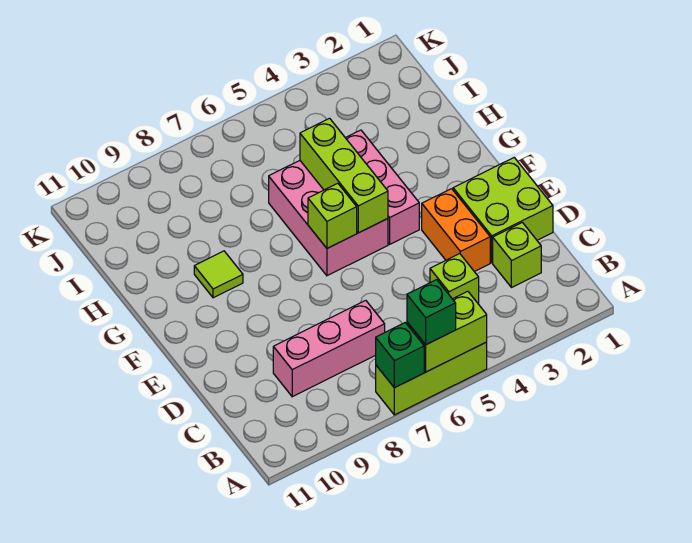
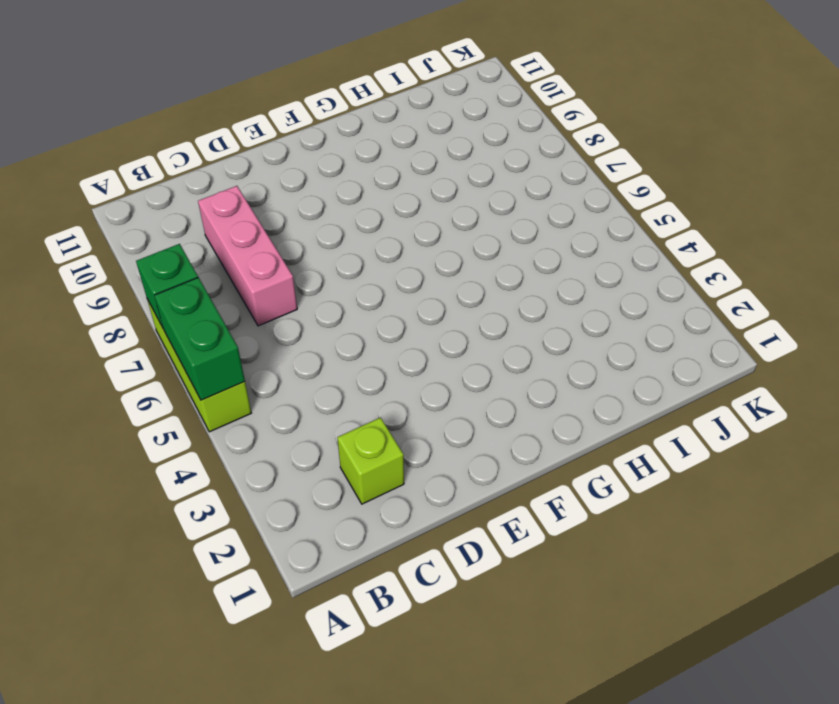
green brick A5:A6 level 2 -> lime brick A5:A6 level 2
none -> lime brick C4 level 1
none -> lime brick D1:E2 level 1
none -> orange brick D3:E3 level 1

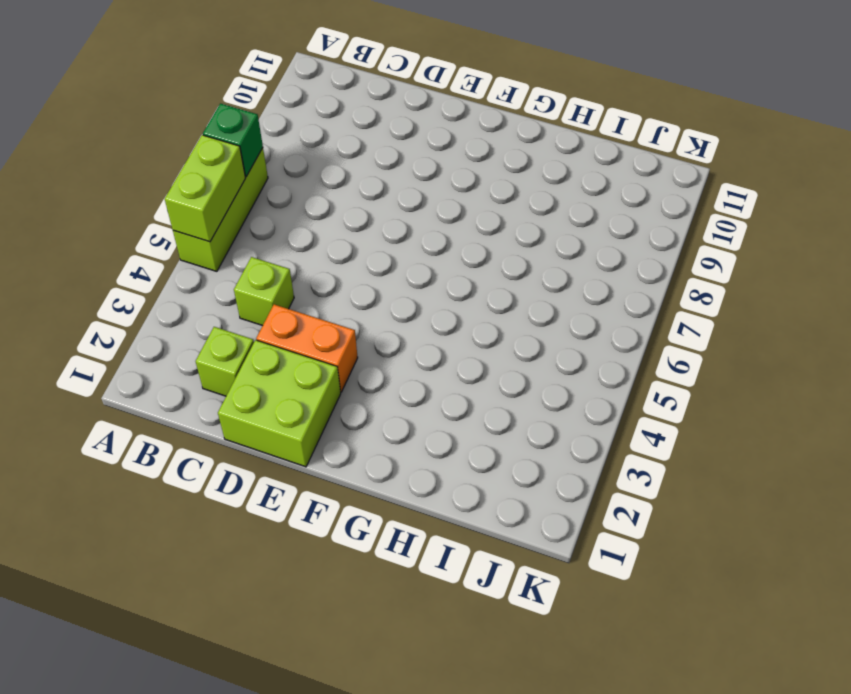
none -> pink brick C7:C9 level 1
none -> pink brick F4:H4 level 1
none -> pink brick F5:H6 level 1

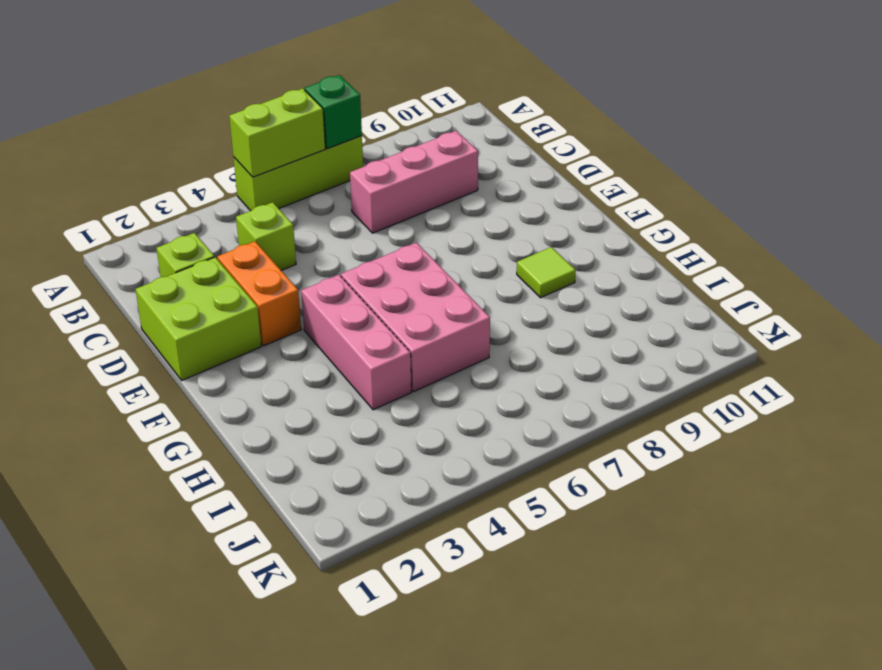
none -> lime brick F5:H5 level 2
none -> lime brick F6 level 2
none -> green brick A6 level 3

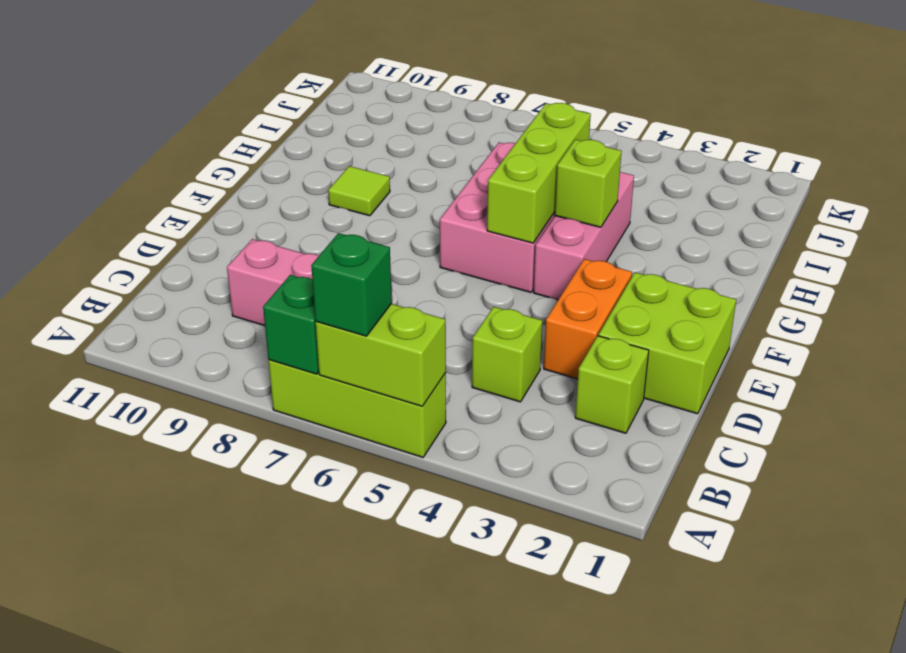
lime brick G4 level 2 -> lime brick F6 level 2

